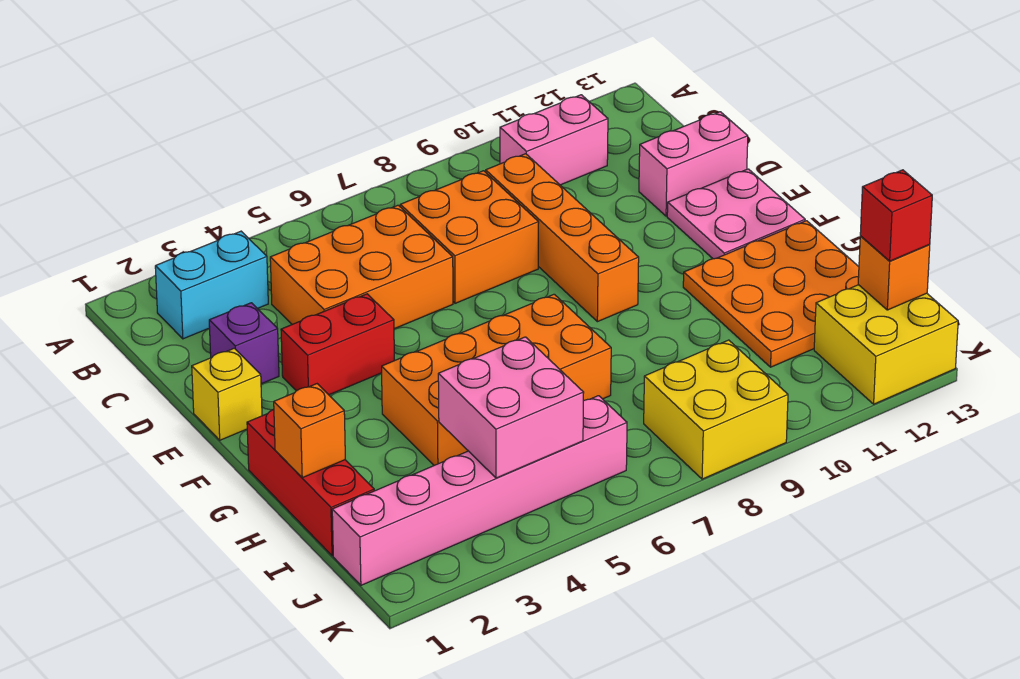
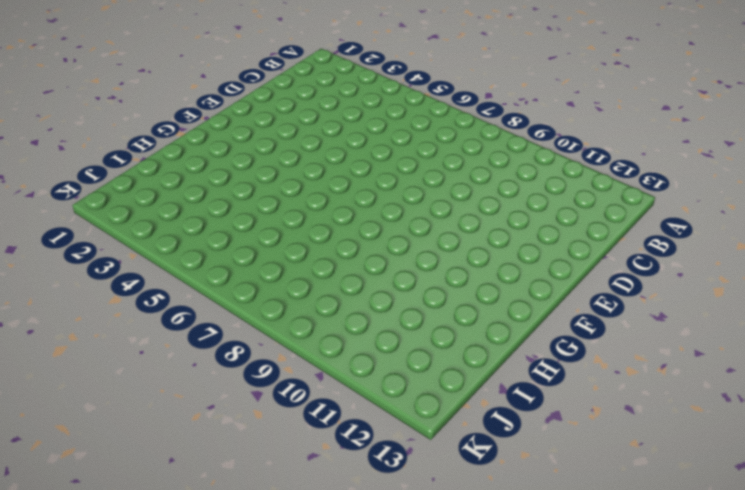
none -> cyan brick B2:B3 level 1
none -> pink brick B10:B11 level 1
none -> orange brick C4:D6 level 1

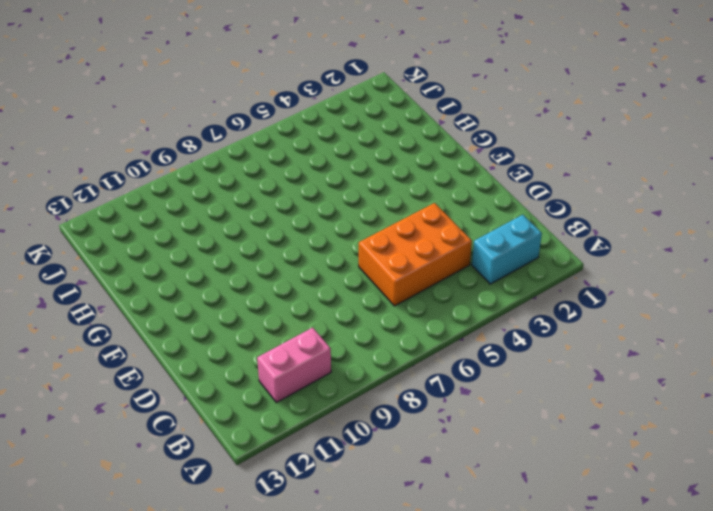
none -> orange brick C7:D8 level 1
none -> orange brick C9:F9 level 1
none -> purple brick D2 level 1

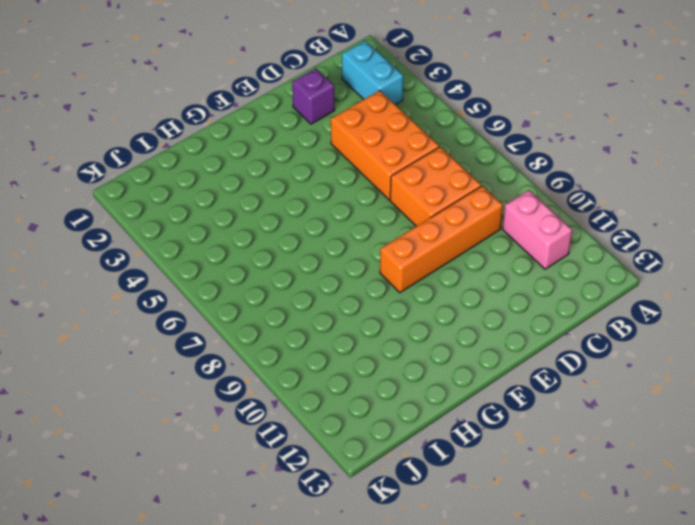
none -> pink brick D12:D13 level 1
none -> yellow brick E1 level 1
none -> red brick E3:E4 level 1

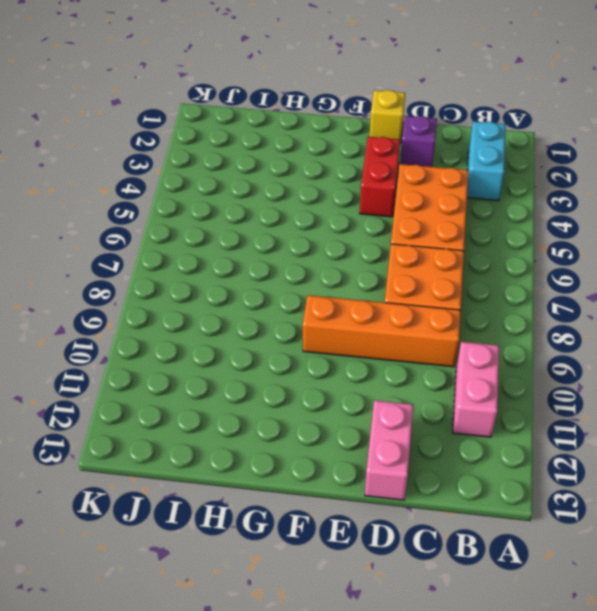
none -> pink plate E12:F13 level 1
none -> red brick G1:I1 level 1
none -> orange brick G4:H7 level 1

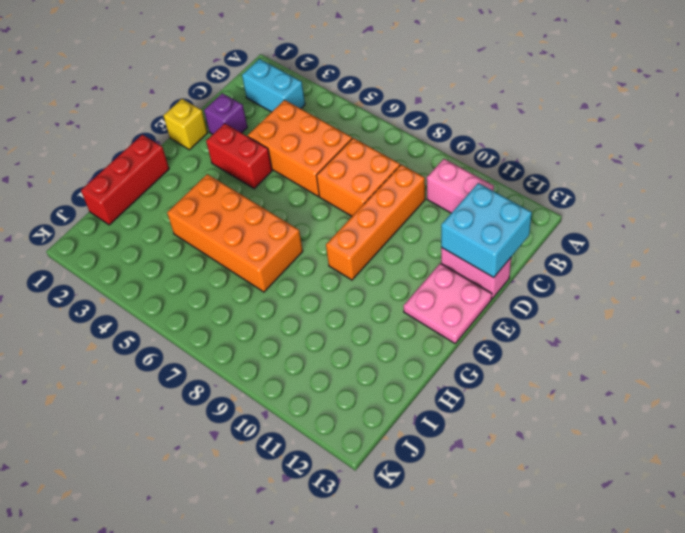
cyan brick C12:D13 level 2 -> none
none -> orange plate G11:I13 level 1
none -> pink brick J1:J6 level 1
none -> yellow brick J8:K9 level 1

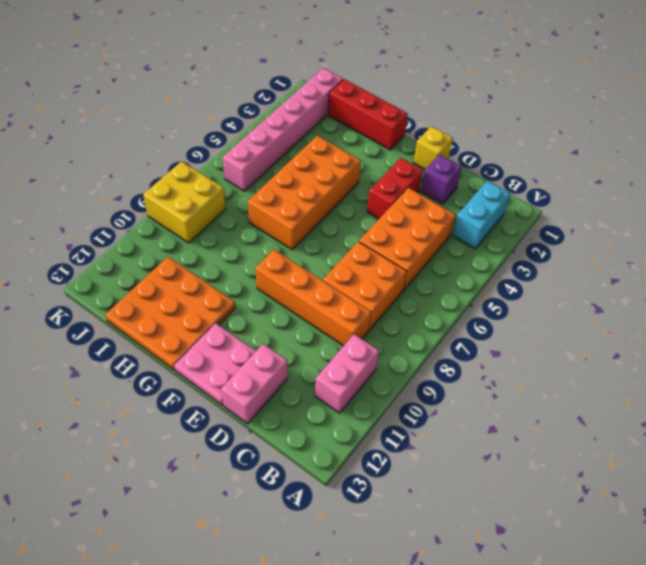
none -> yellow brick J12:K13 level 1
none -> orange brick H1 level 2
none -> pink brick I4:J5 level 2

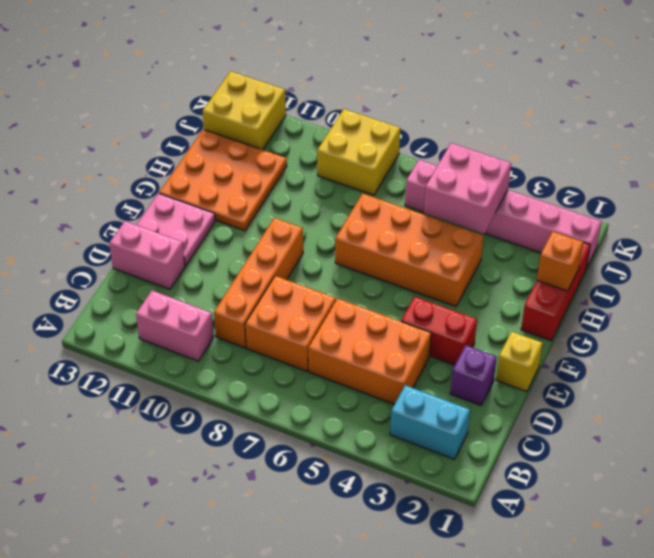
none -> orange brick J13 level 2
none -> red brick J13 level 3

